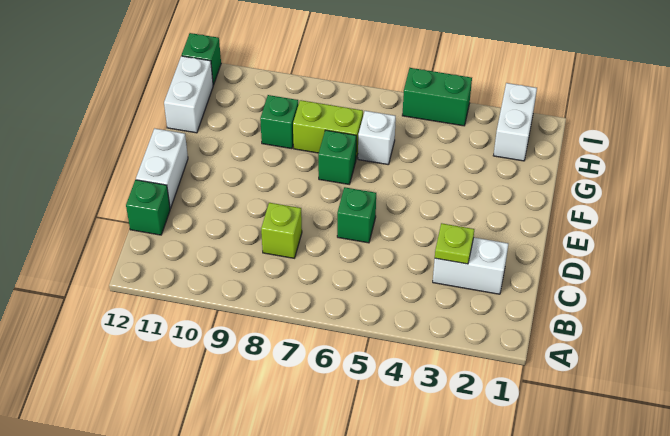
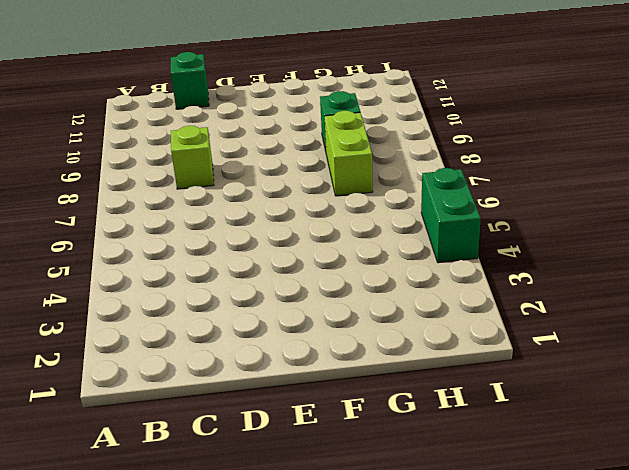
none -> white brick C2:C3 level 1
none -> green brick D6 level 1
none -> white brick D12:E12 level 1

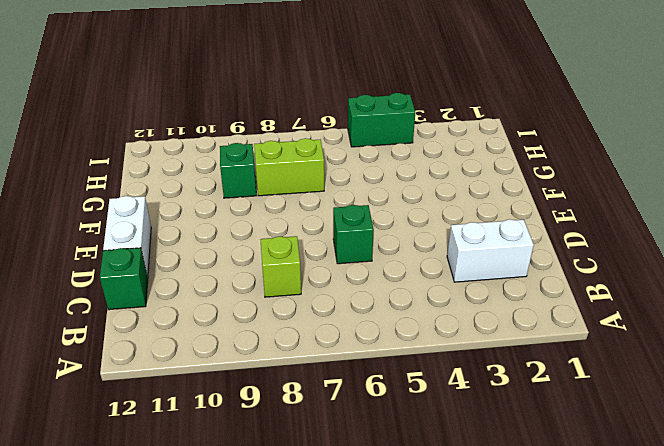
none -> green brick F7 level 1
none -> white brick G6 level 1
none -> white brick G12:H12 level 1

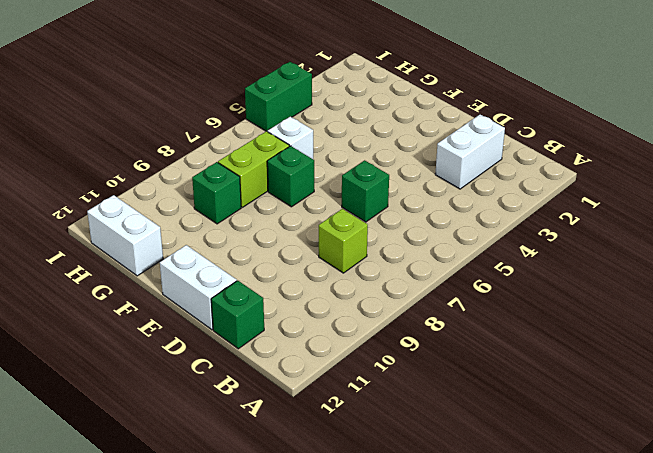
none -> white brick H2:I2 level 1
none -> green brick I12 level 1
none -> lime plate C3 level 2

